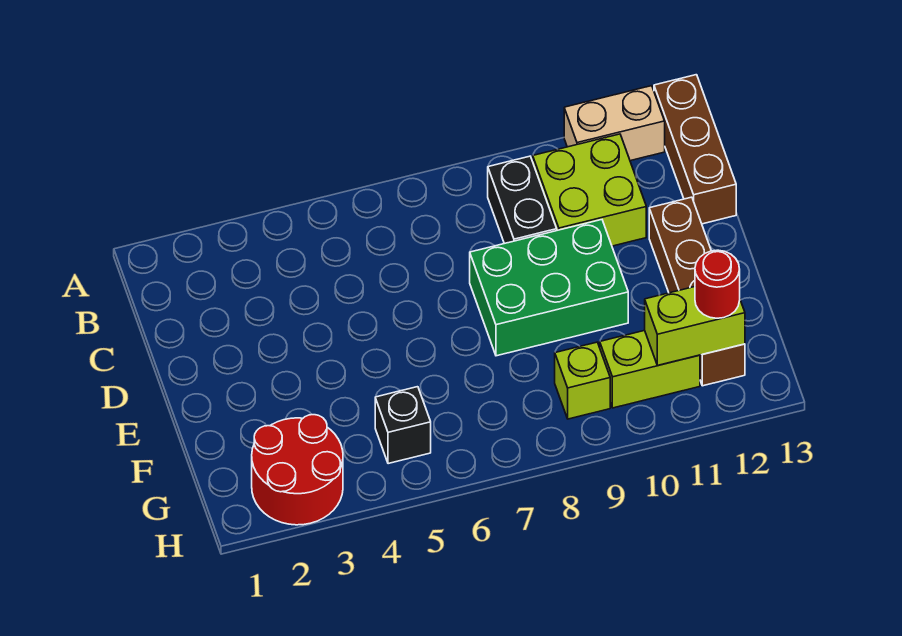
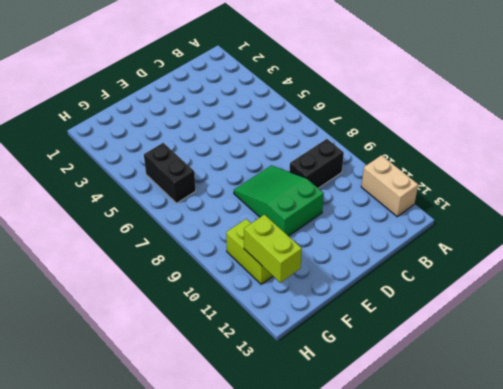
green slope D8:E10 level 1 top 10 -> green brick D8:E10 level 1
black brick G5:G6 level 1 -> black brick G5 level 1
none -> brown brick A13:C13 level 1
none -> lime brick B10:C11 level 1
none -> brown brick D12:G12 level 1

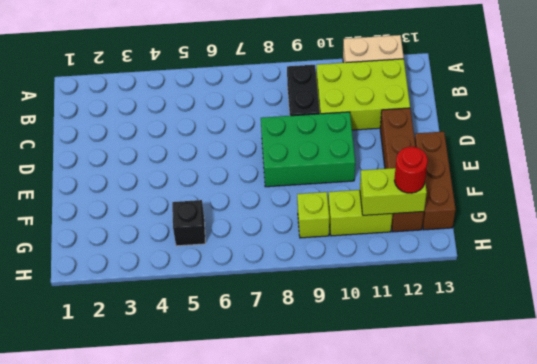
lime brick B10:C12 level 1 -> lime brick B10:C11 level 1
brown brick E13:G13 level 1 -> brown brick A13:C13 level 1
none -> red round brick G2:H3 level 1

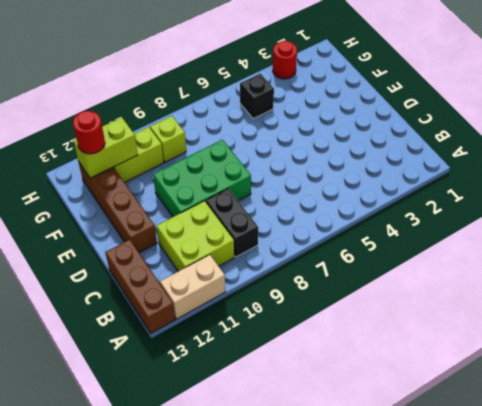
red round brick H3 level 1 -> red round brick G2:H3 level 1

